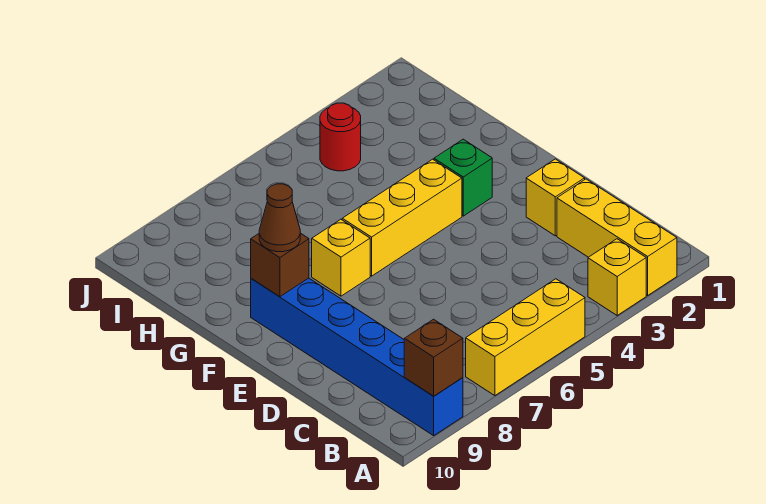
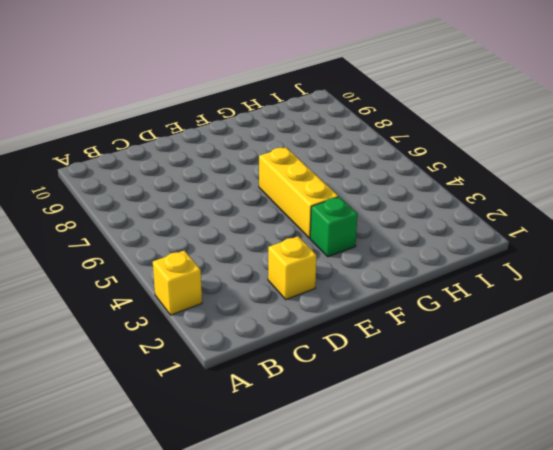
none -> yellow brick A2:C2 level 1
none -> yellow brick A5:A7 level 1
none -> blue brick A9:F9 level 1

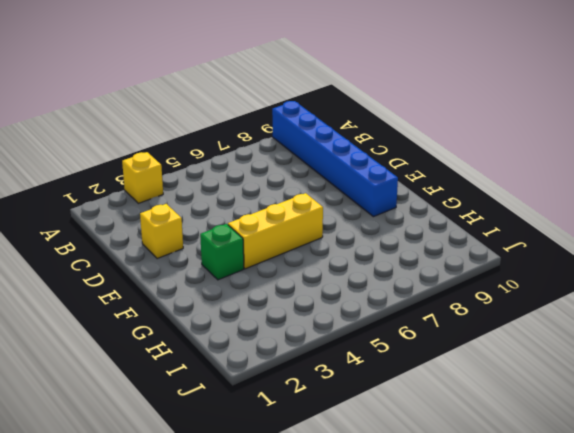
none -> yellow brick A2:C2 level 1
none -> yellow brick A5:A7 level 1
none -> yellow brick F7 level 1

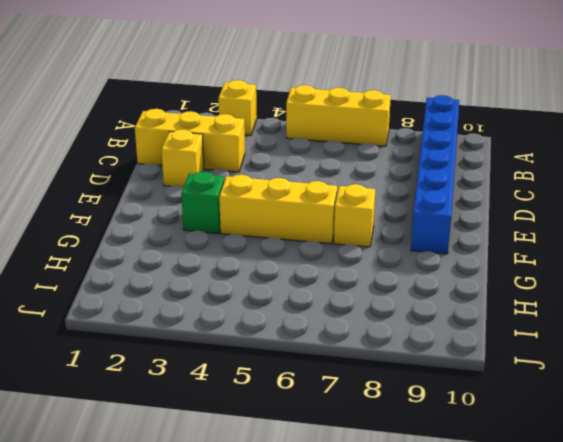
yellow brick C1:C3 level 1 -> yellow brick A2:C2 level 1
none -> red round brick I4 level 1
none -> brown brick A9 level 2
none -> brown brick F9 level 2

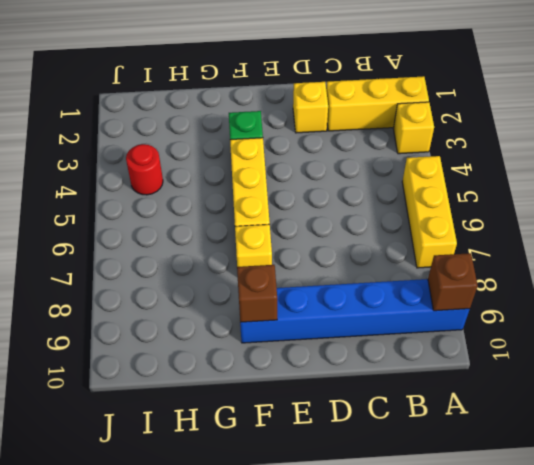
none -> brown cone F9 level 3

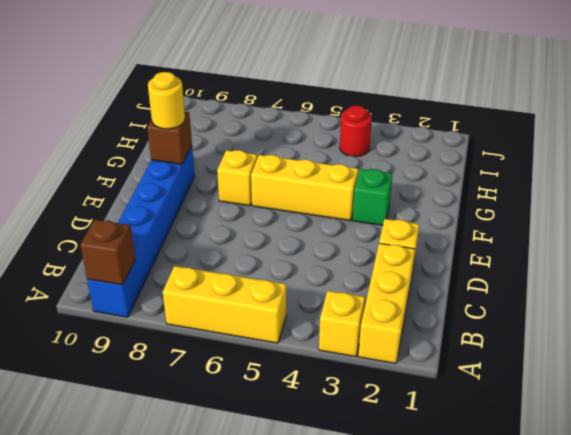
yellow round brick F9 level 3 -> brown cone F9 level 3

